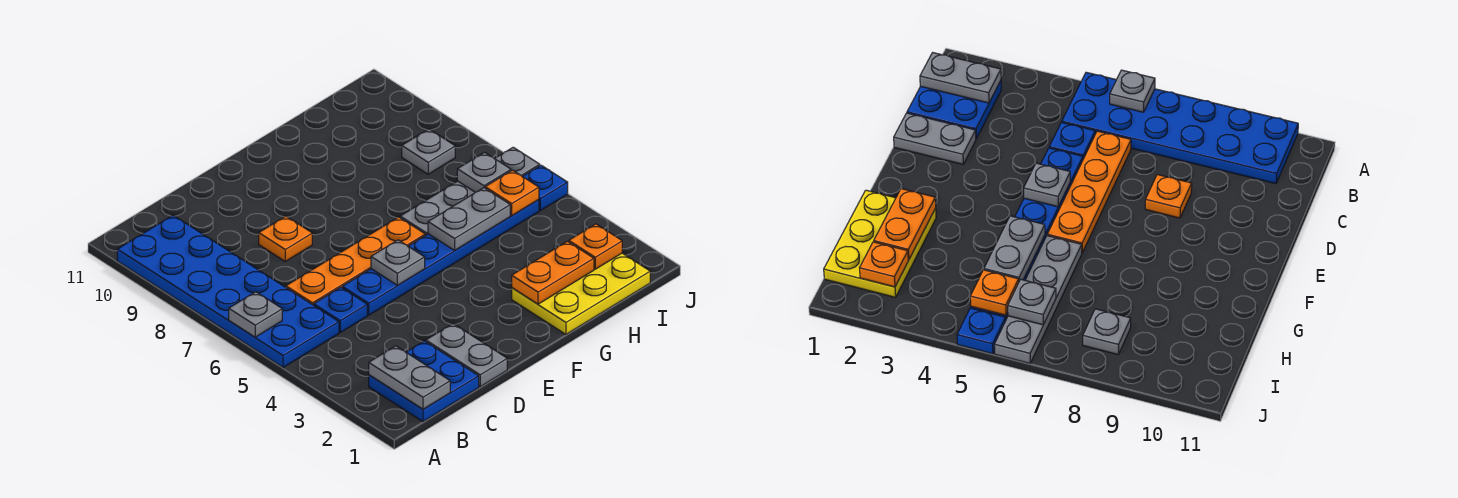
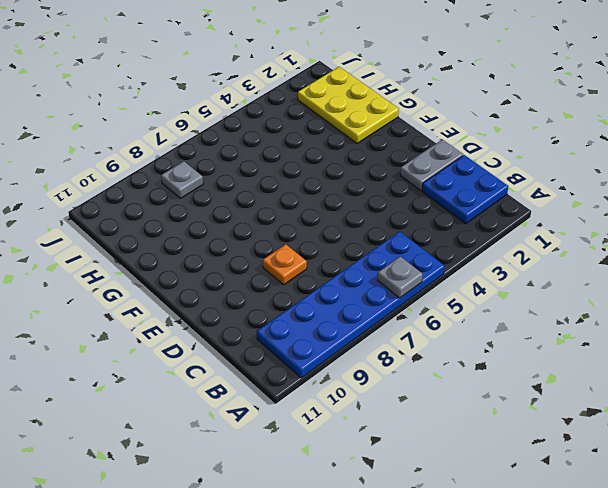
none -> blue plate C5 level 1
none -> orange plate C6:F6 level 1
none -> blue plate D5:I5 level 1

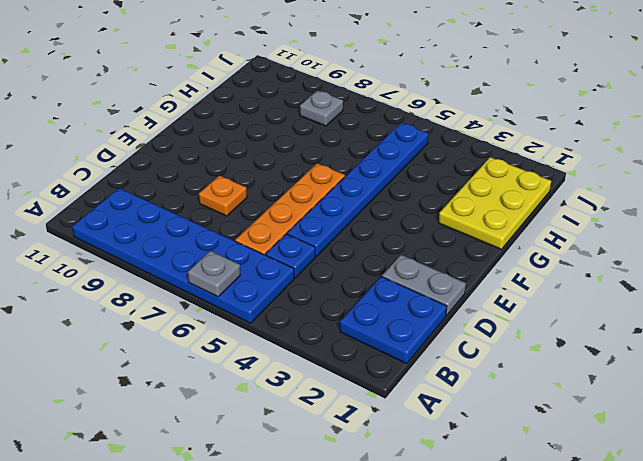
none -> grey plate G6:J6 level 1
none -> blue plate J5 level 1
none -> grey plate B1:B2 level 2

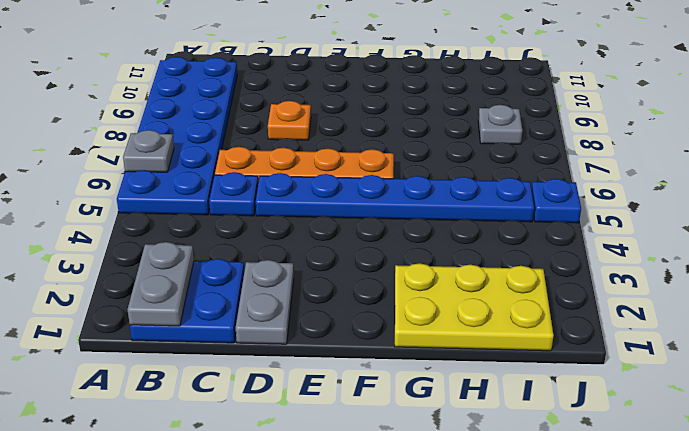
none -> grey plate G6:J6 level 1
none -> grey plate E5 level 2
none -> orange plate G2:H2 level 2

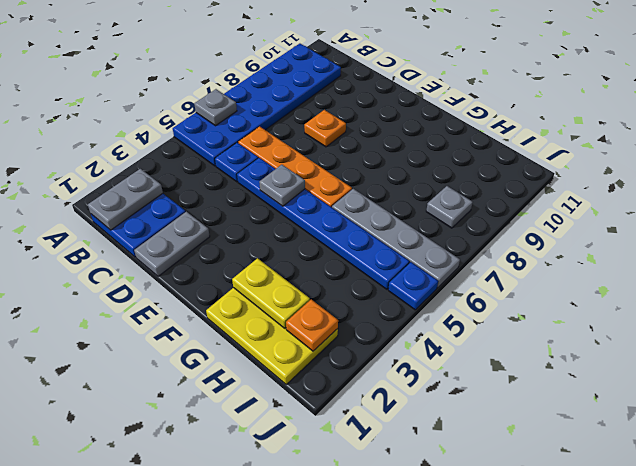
yellow plate G2:H2 level 2 -> orange plate G2:H2 level 2
none -> grey plate G5:H5 level 2
none -> orange plate I5 level 2
none -> grey plate I6 level 2

